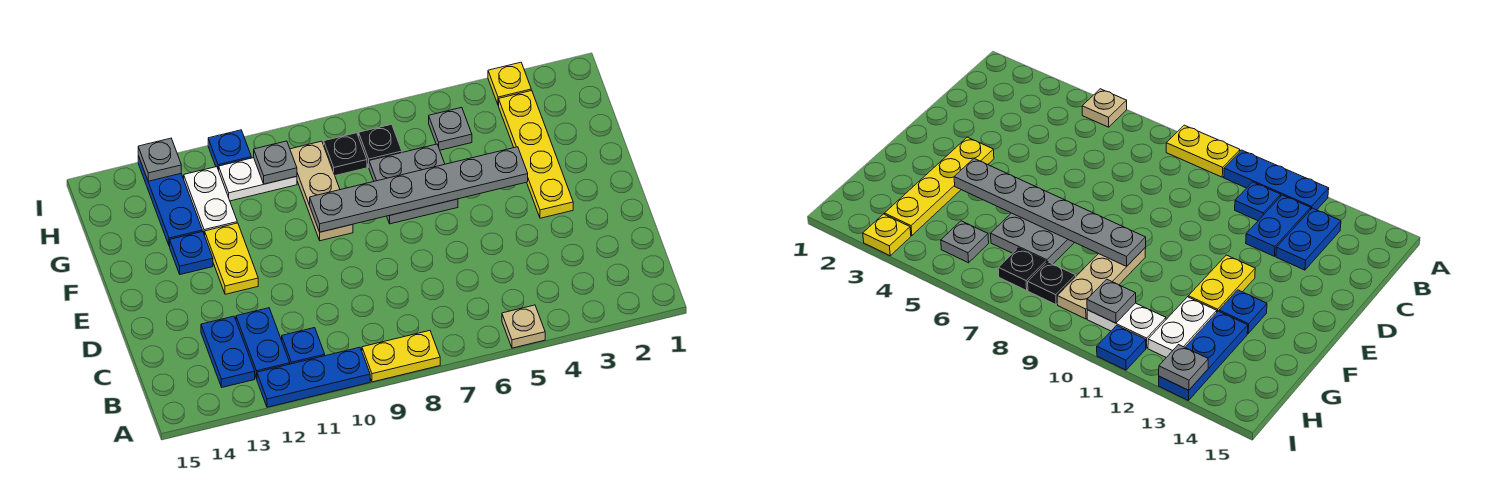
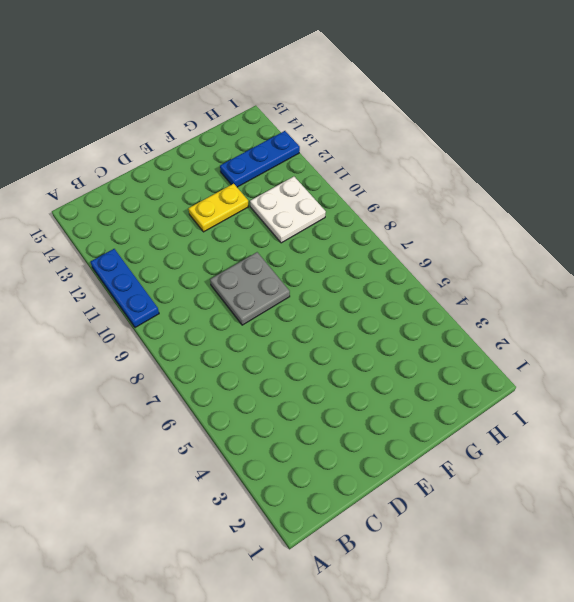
grey plate D8:E9 level 1 -> grey plate F6:G7 level 1
white plate G10:H11 level 1 -> white plate H10:H11 level 1
none -> tan plate A5 level 1
none -> yellow plate A8:A9 level 1
none -> blue plate B11 level 1

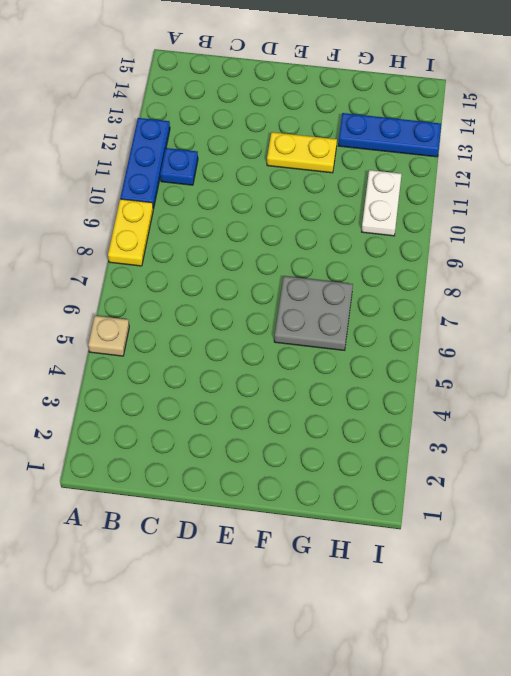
none -> blue plate B12:C12 level 1
none -> blue plate B13:C13 level 1
none -> yellow plate E3:H3 level 1

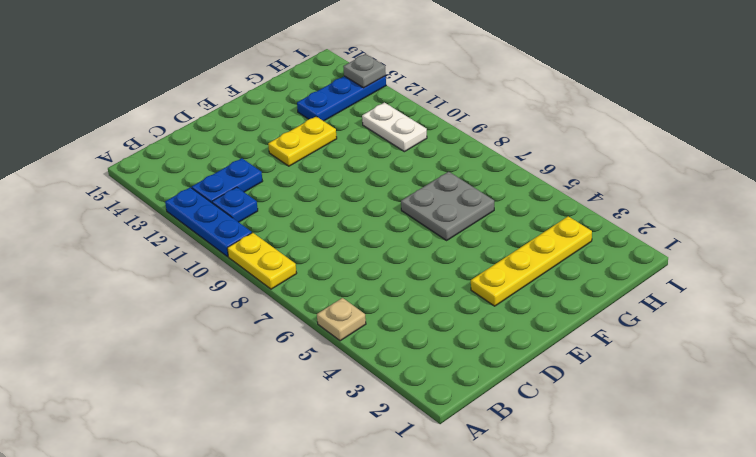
none -> blue plate B13:C13 level 1
none -> tan plate F9:H9 level 1
none -> blue plate F13 level 1

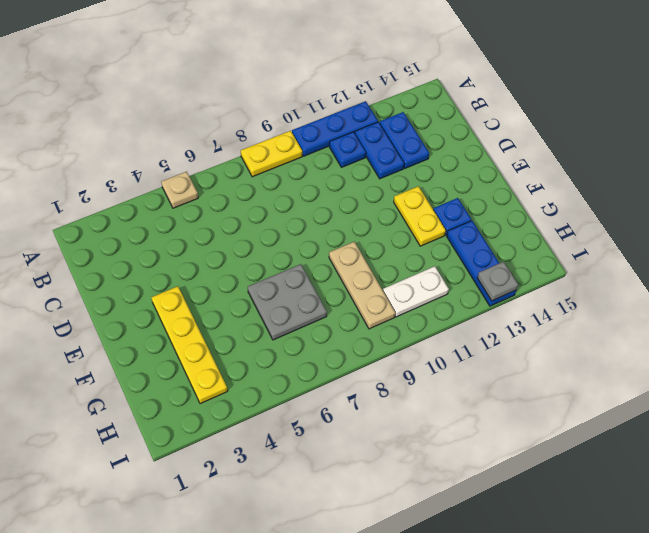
none -> white plate G12:H12 level 1
none -> grey plate H5 level 1
none -> black plate H7 level 1

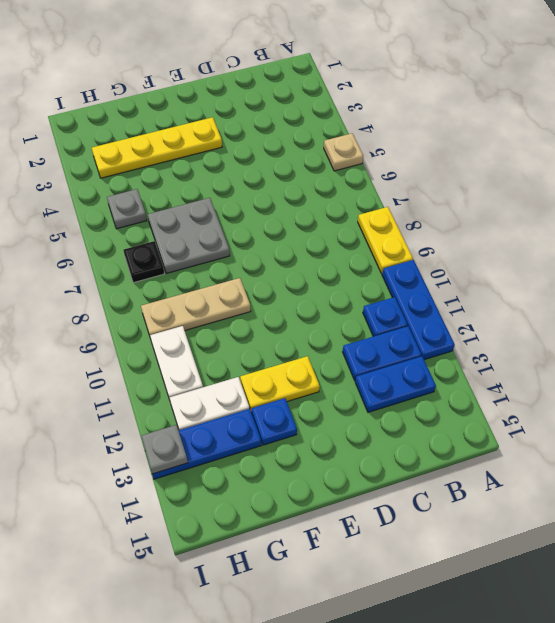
none -> black plate H8 level 1
none -> yellow plate I3 level 1
none -> blue plate I11 level 1

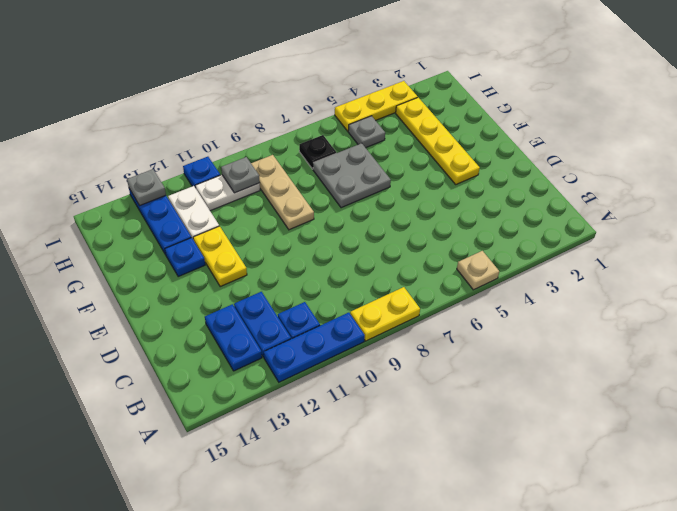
yellow plate I3:I5 level 1 -> yellow plate I3 level 1
none -> black plate H8 level 1
none -> grey plate F4:F9 level 2

